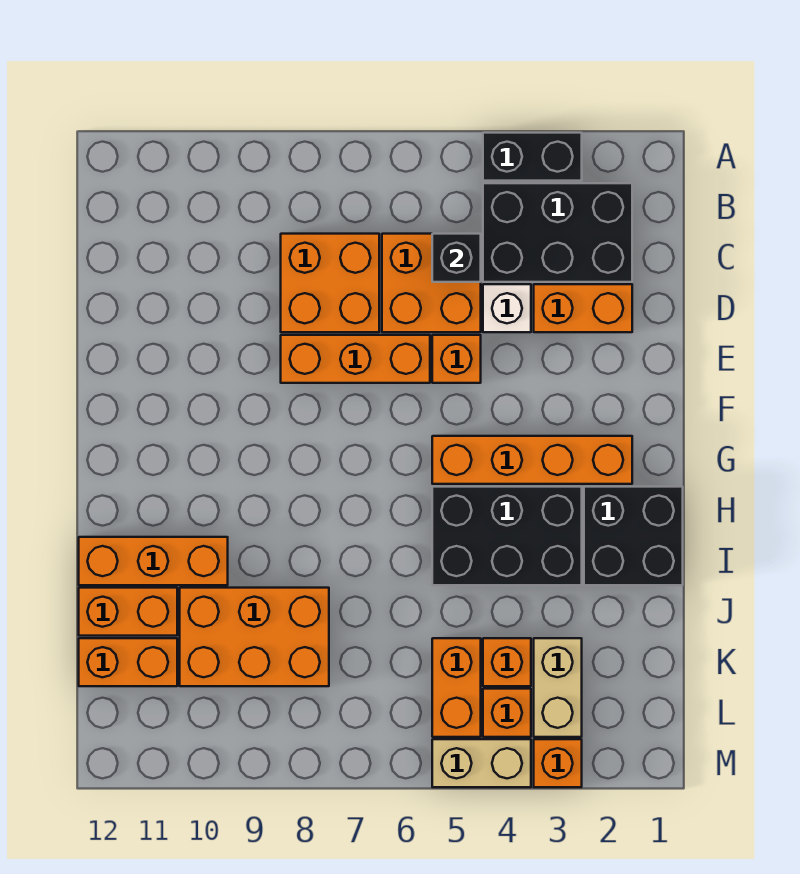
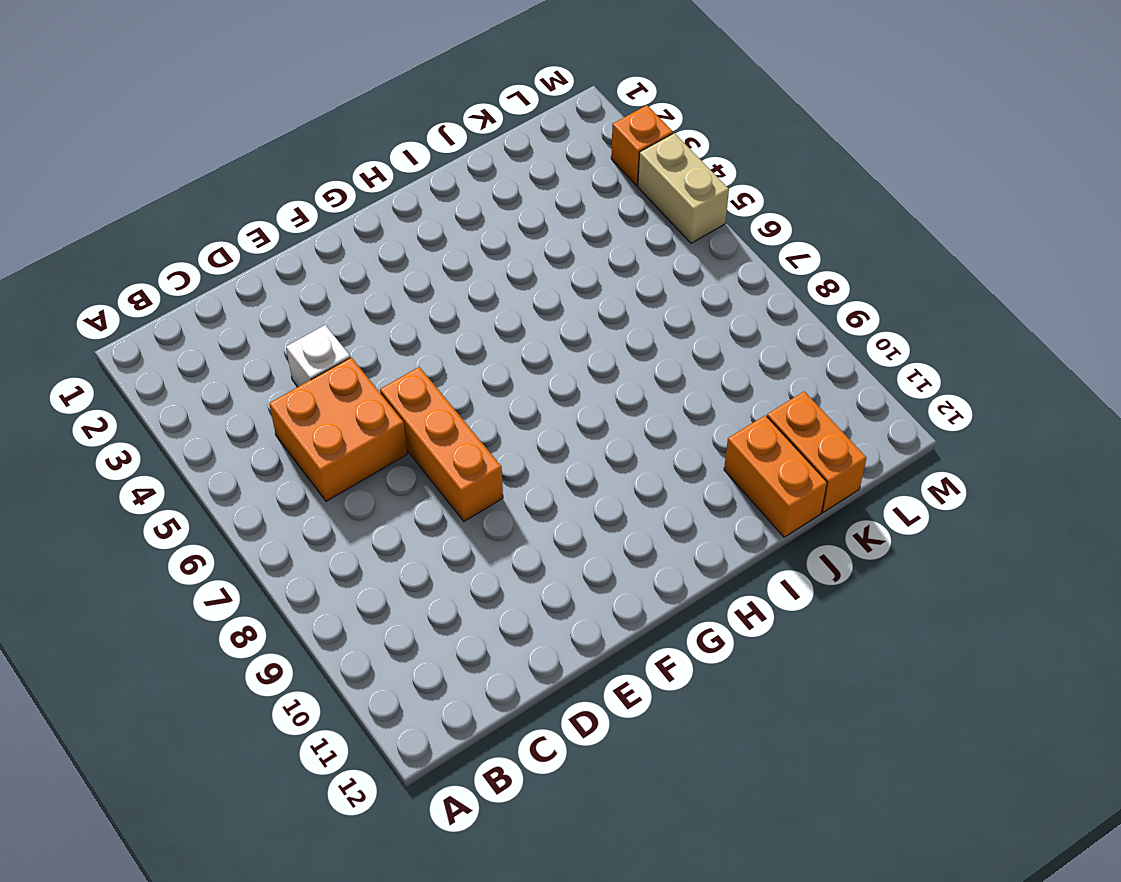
none -> black brick A3:A4 level 1
none -> black brick B2:C4 level 1
none -> orange brick C7:D8 level 1

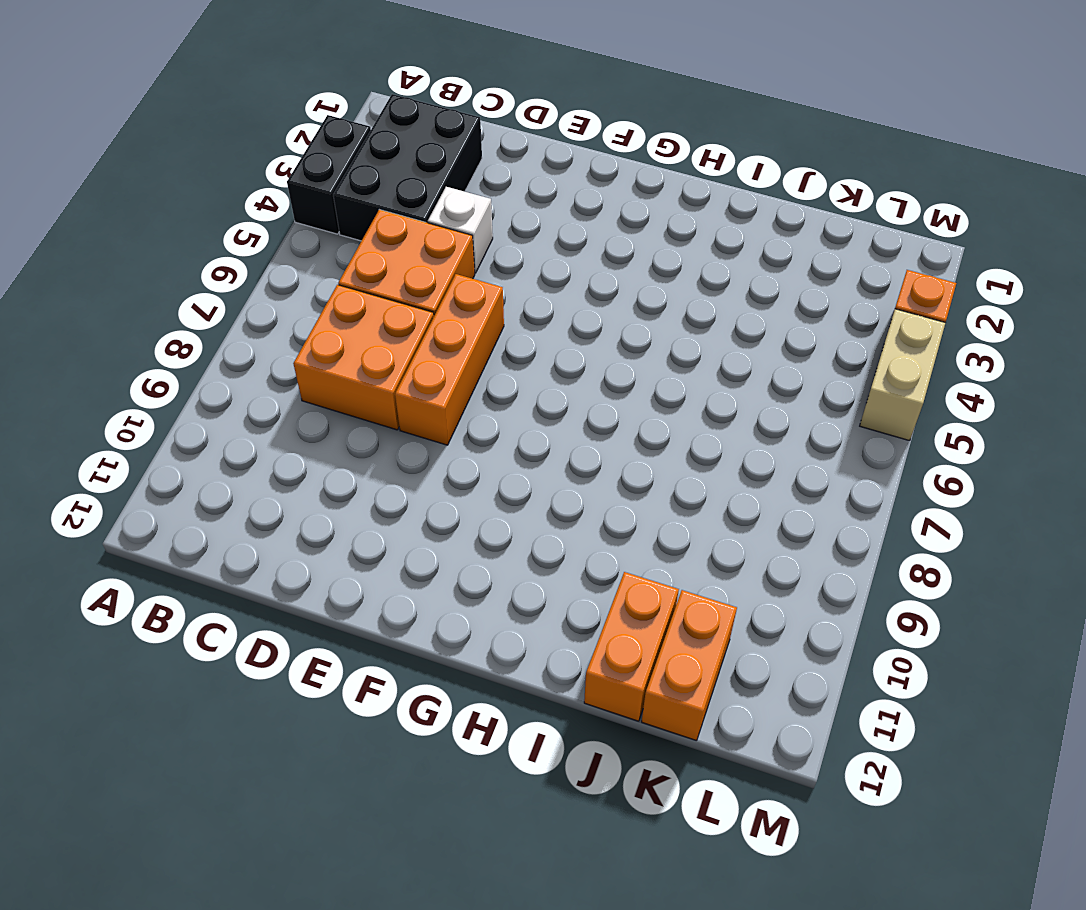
none -> orange brick D2:D3 level 1
none -> orange brick E5 level 1
none -> orange brick G2:G5 level 1

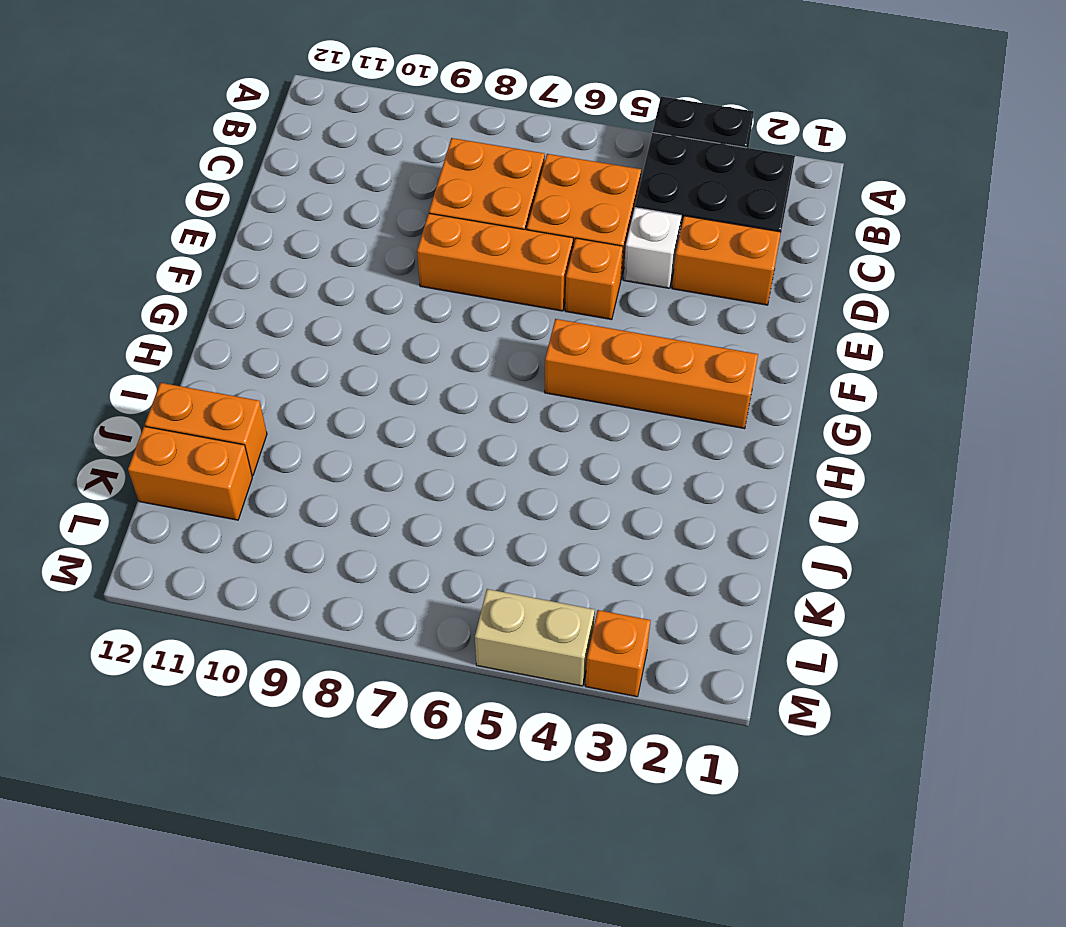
none -> black brick H1:I2 level 1
none -> black brick H3:I5 level 1
none -> orange brick I10:I12 level 1

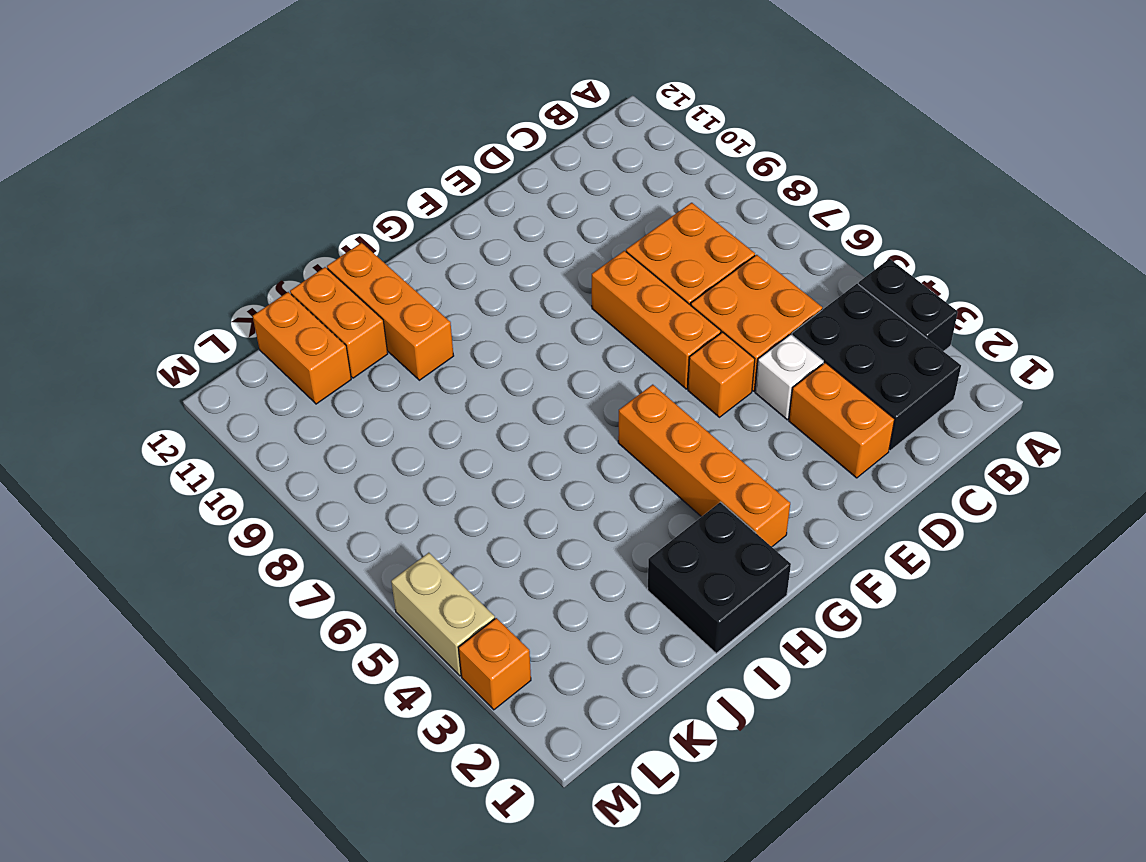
none -> black brick H3:I5 level 1
none -> orange brick J8:K10 level 1
none -> tan brick K3:L3 level 1

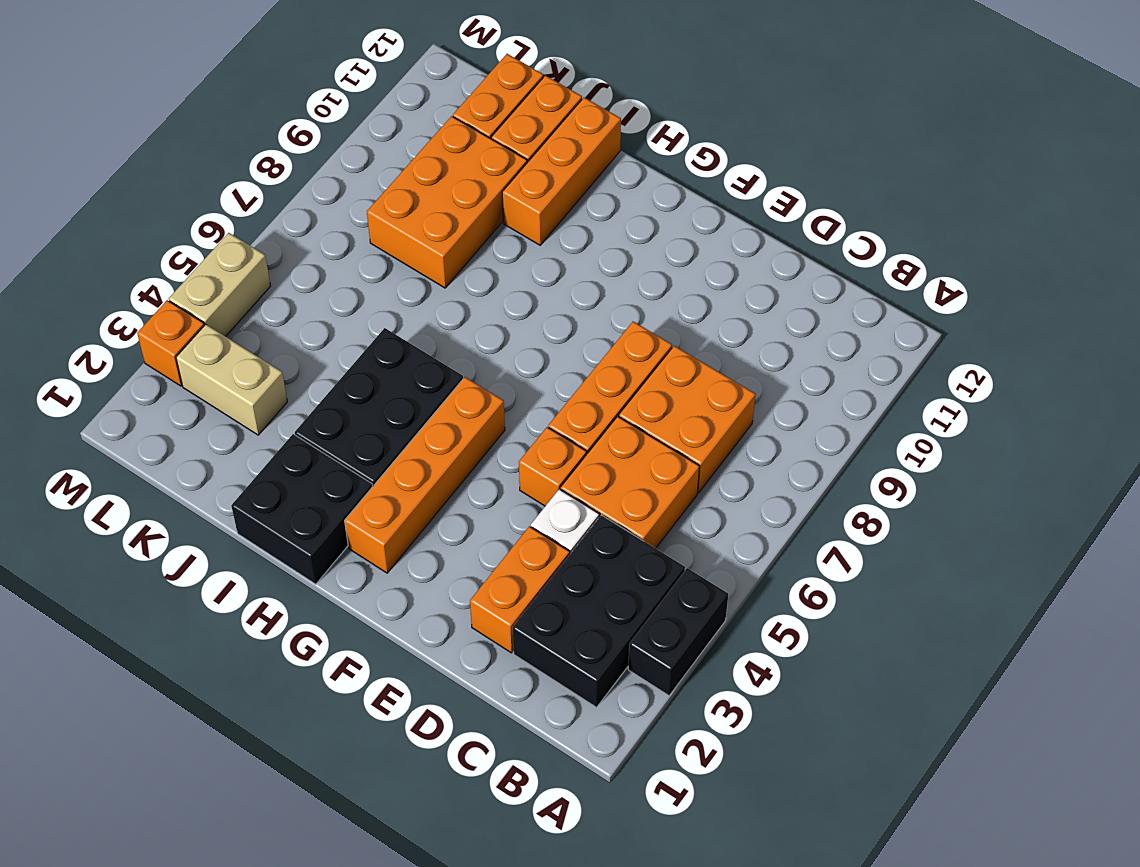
none -> orange brick K4 level 1
none -> orange brick K5:L5 level 1
none -> orange brick L4 level 1

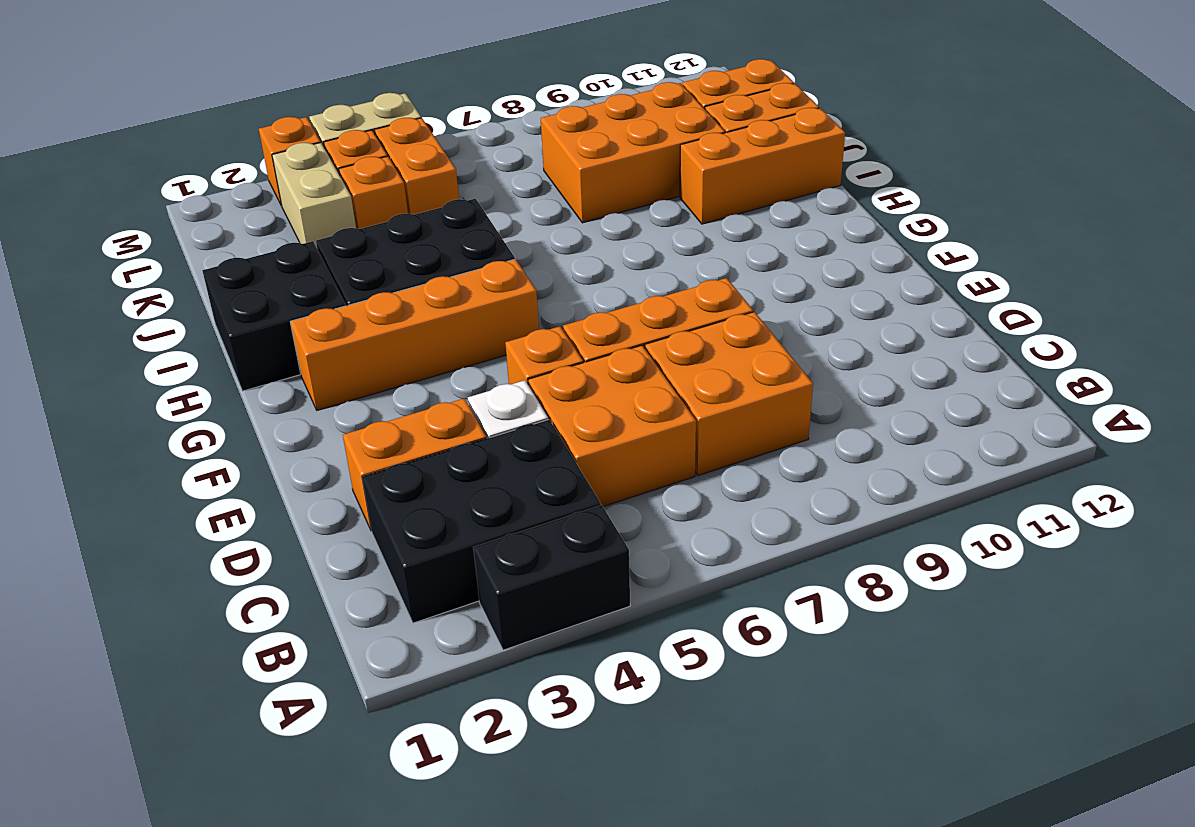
none -> black brick C5 level 2

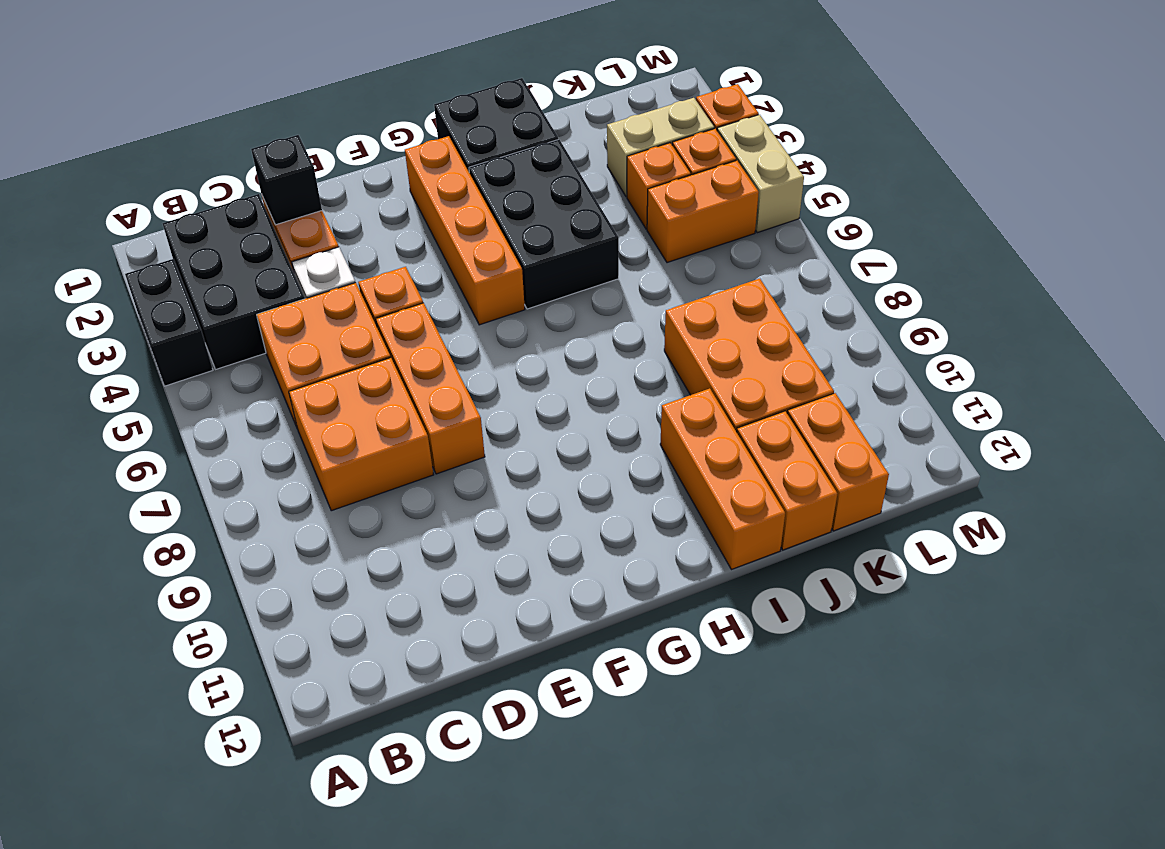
black brick D2 level 2 -> black brick C5 level 2

